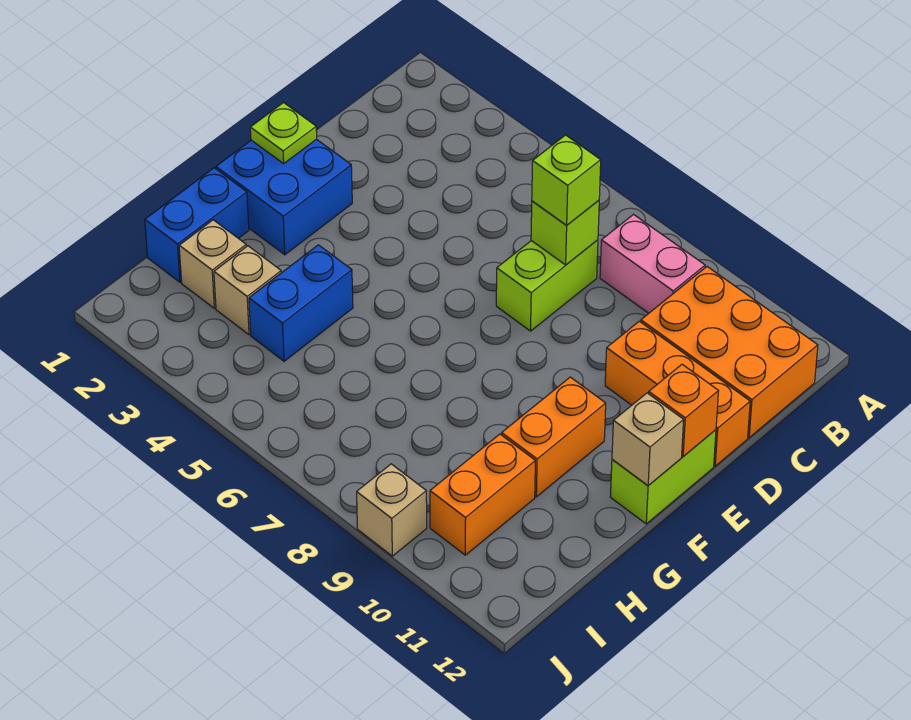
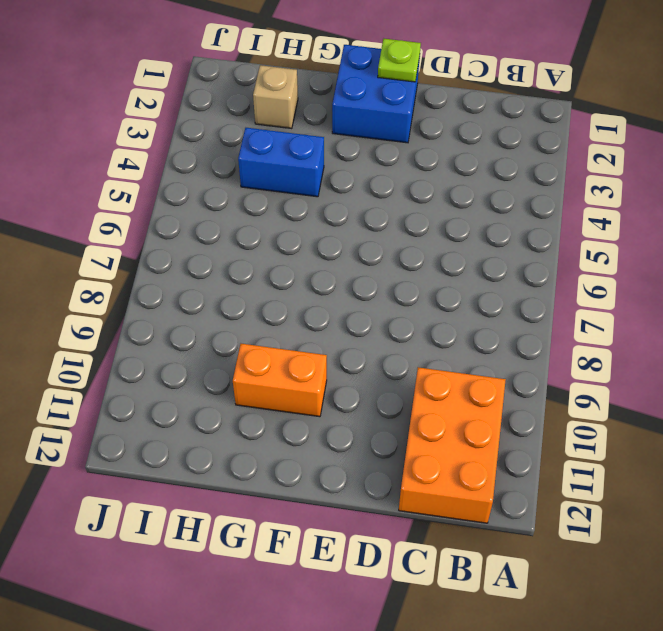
none -> pink brick B8:B9 level 1
none -> lime brick C7:D7 level 1
none -> orange brick D10:D12 level 1

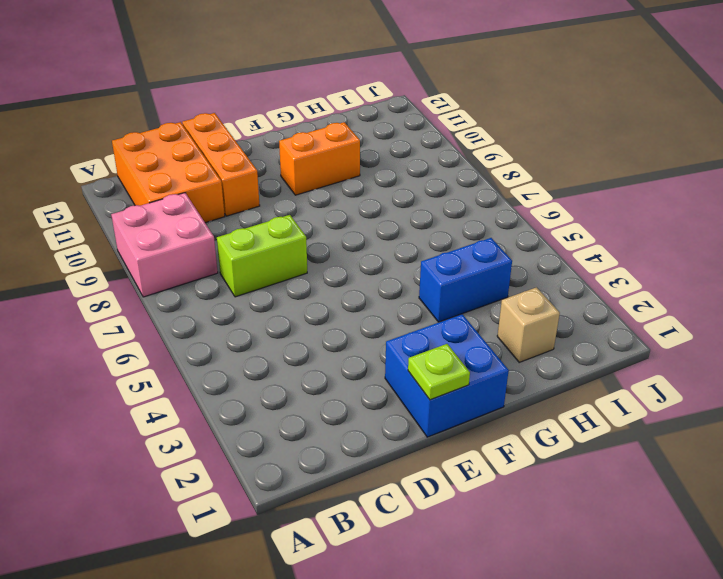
pink brick A8:B9 level 1 -> pink brick B8:B9 level 1
none -> lime brick E12:F12 level 1
none -> blue brick G1:H1 level 1
none -> tan brick H3 level 1

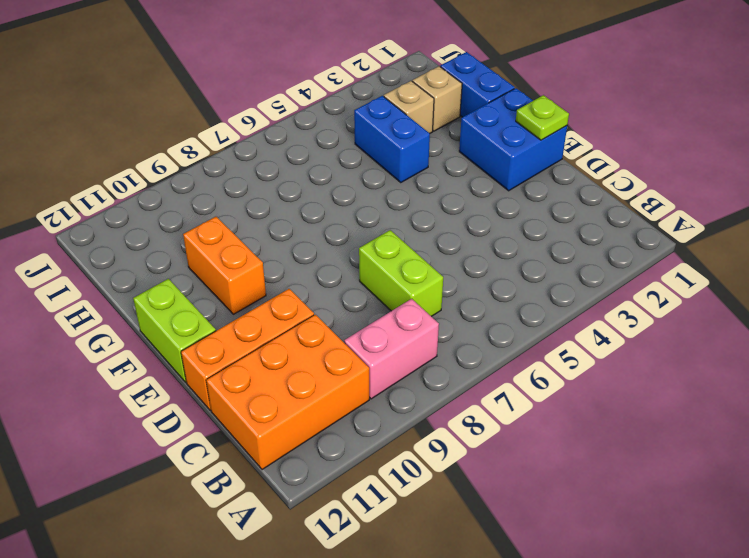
none -> orange brick H10:I10 level 1
none -> tan brick J9 level 1
none -> lime brick C7 level 2

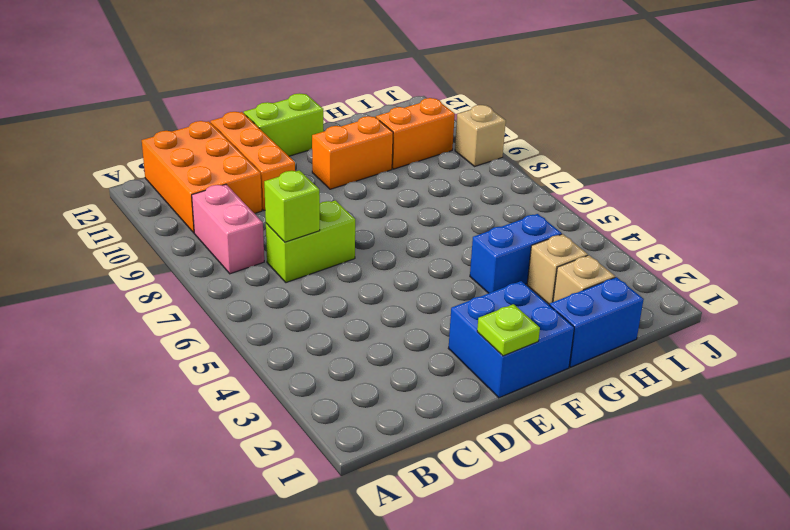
none -> orange brick E12 level 2
none -> tan brick F12 level 2
none -> lime brick C7 level 3

